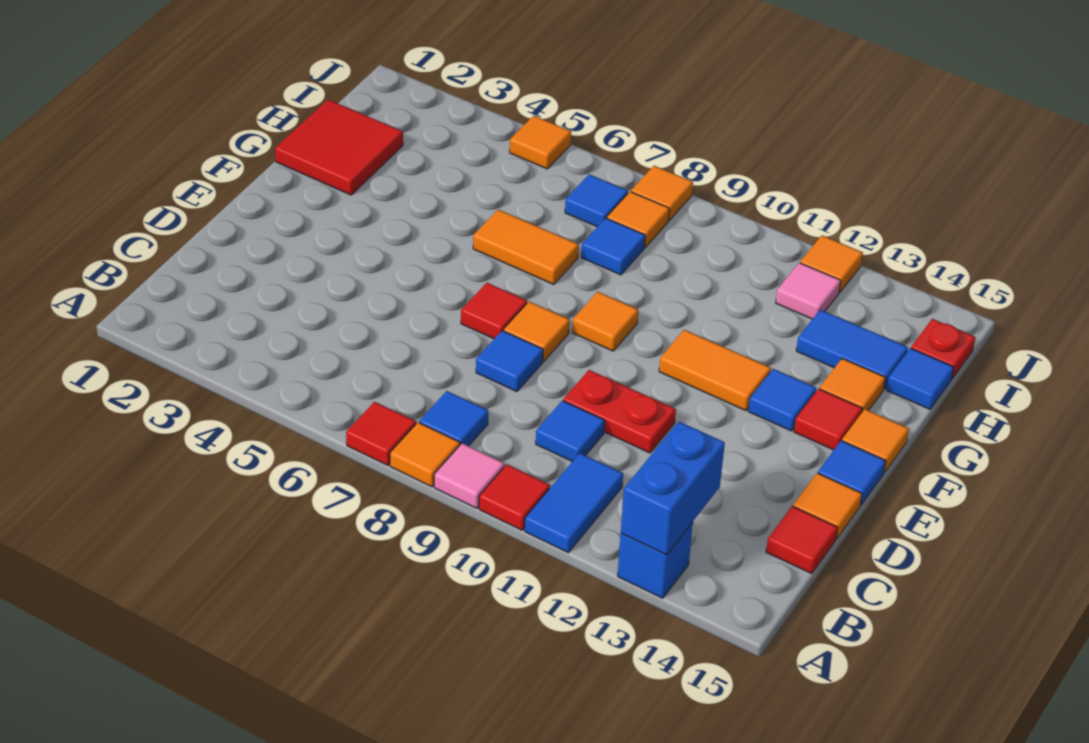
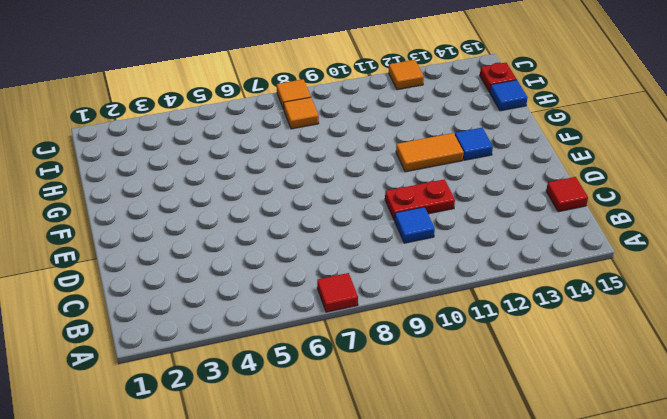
none -> orange tile A8 level 1
none -> pink tile A9 level 1
none -> red tile A10 level 1
none -> blue tile A11:B11 level 1

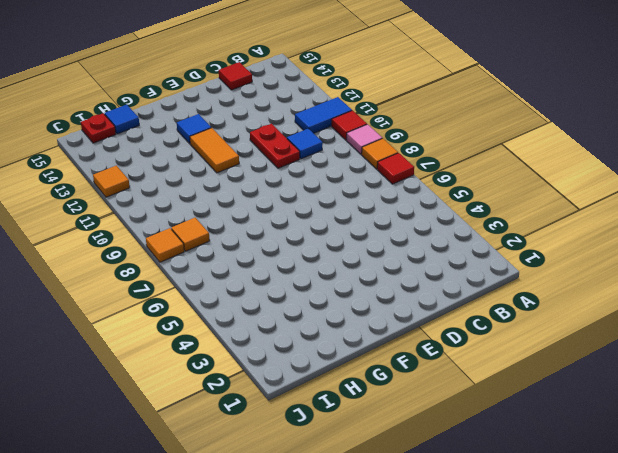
none -> blue brick A13 level 1
none -> blue tile B8 level 1
none -> blue tile D8 level 1
none -> orange tile D15 level 1

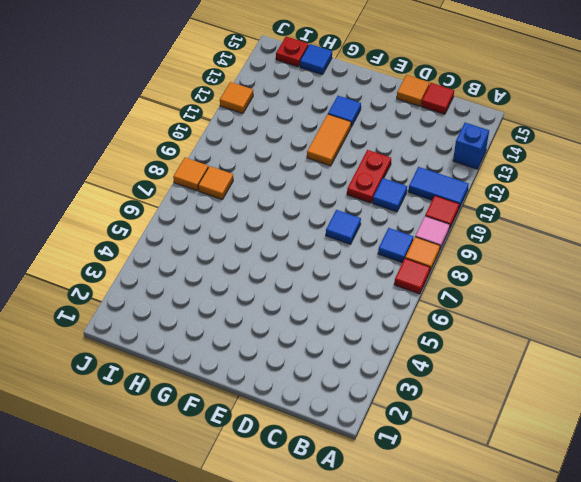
none -> red tile E7 level 1
none -> orange tile E8 level 1
none -> blue tile E15 level 1
none -> orange tile F9 level 1

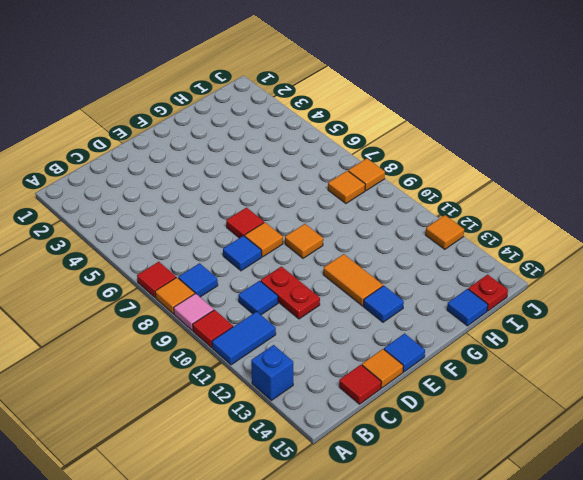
none -> red tile F14 level 1
none -> orange tile F15 level 1
none -> red tile G1:H2 level 1
none -> orange tile G6:G7 level 1

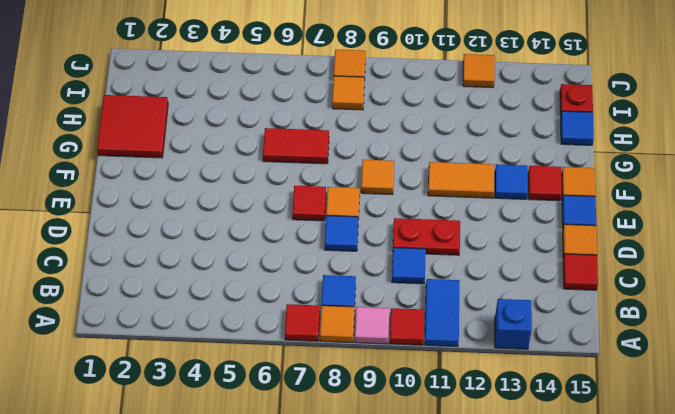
red tile G6:G7 level 1 -> orange tile G6:G7 level 1
none -> orange tile G14 level 1
none -> blue tile H8 level 1
none -> blue tile H13:H14 level 1
none -> blue tile I7 level 1

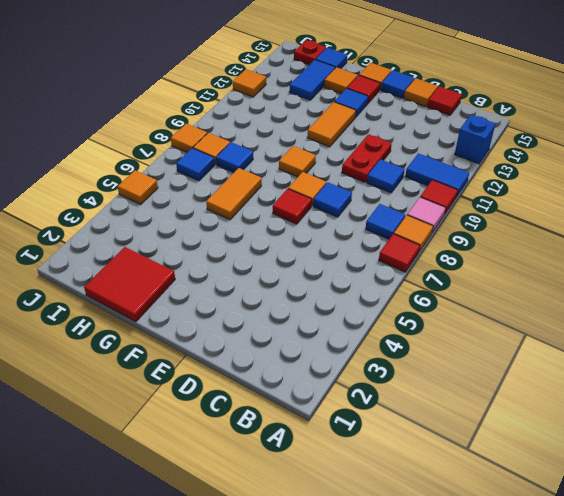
none -> pink tile I12 level 1
none -> blue brick A13:B13 level 2

